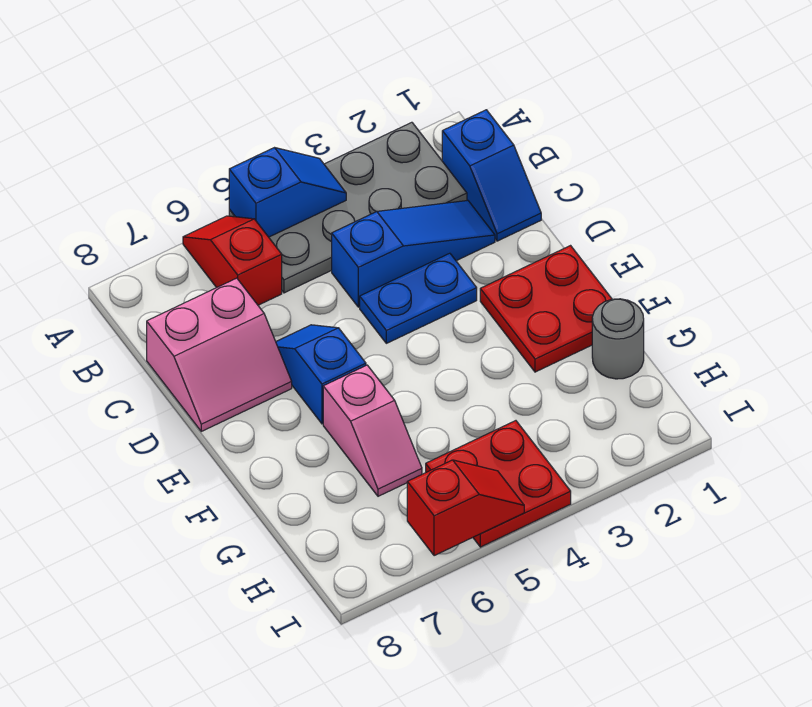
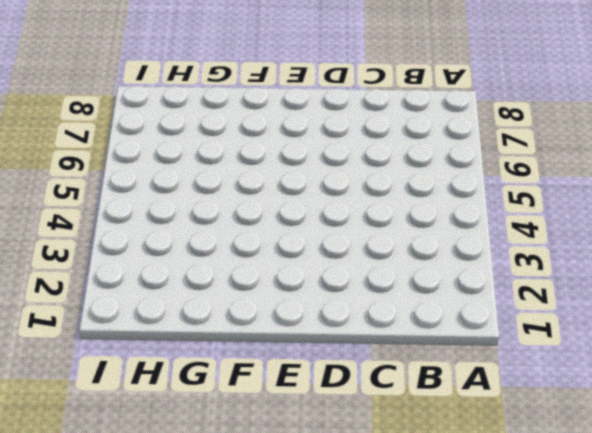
none -> grey plate A2:B5 level 1
none -> red slope A6:B6 level 1 top B
none -> blue slope B1:C1 level 1 top B

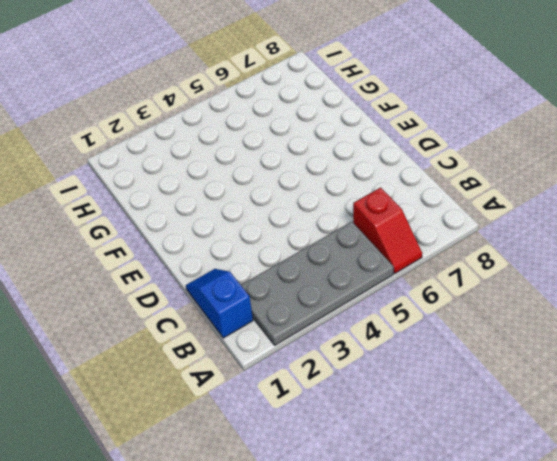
none -> blue slope C2:C4 level 1 top 4
none -> pink slope C7:D8 level 1 top C
none -> blue plate D3:D4 level 1

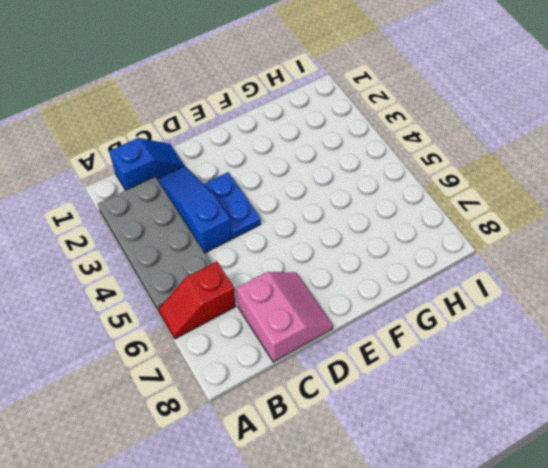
none -> blue slope D6:E6 level 1 top E
none -> red plate E1:F2 level 1
none -> pink slope F6:G6 level 1 top F

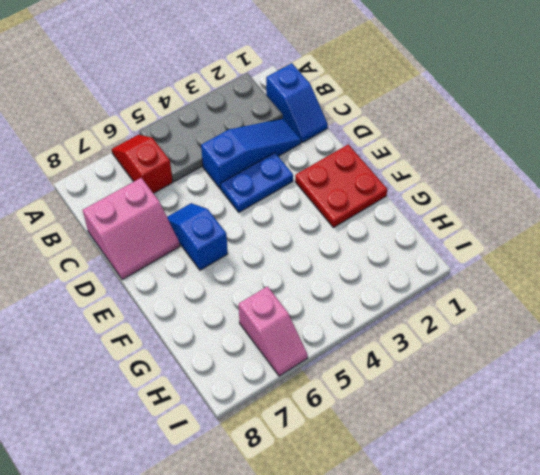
pink slope H6:I6 level 1 top H -> pink slope F6:G6 level 1 top F
none -> grey round brick G1 level 1
none -> red plate H4:I5 level 1
none -> blue slope A4:A5 level 2 top 5

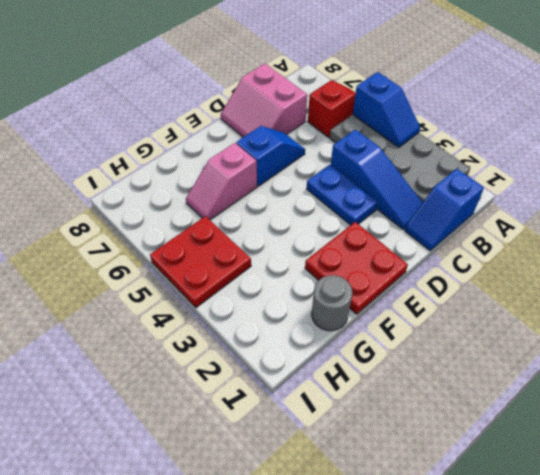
none -> red slope I5:I6 level 2 top 6

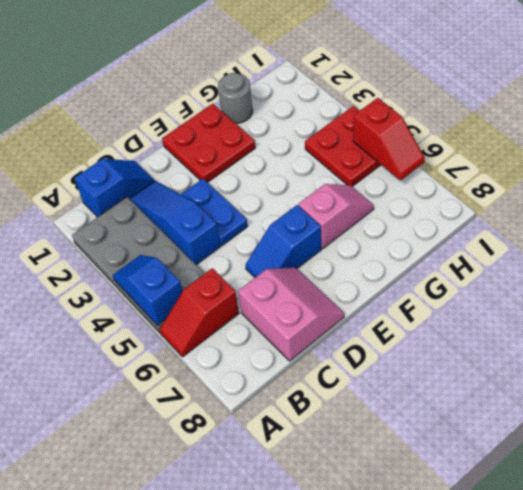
red slope I5:I6 level 2 top 5 -> red slope I5:I6 level 2 top 6

